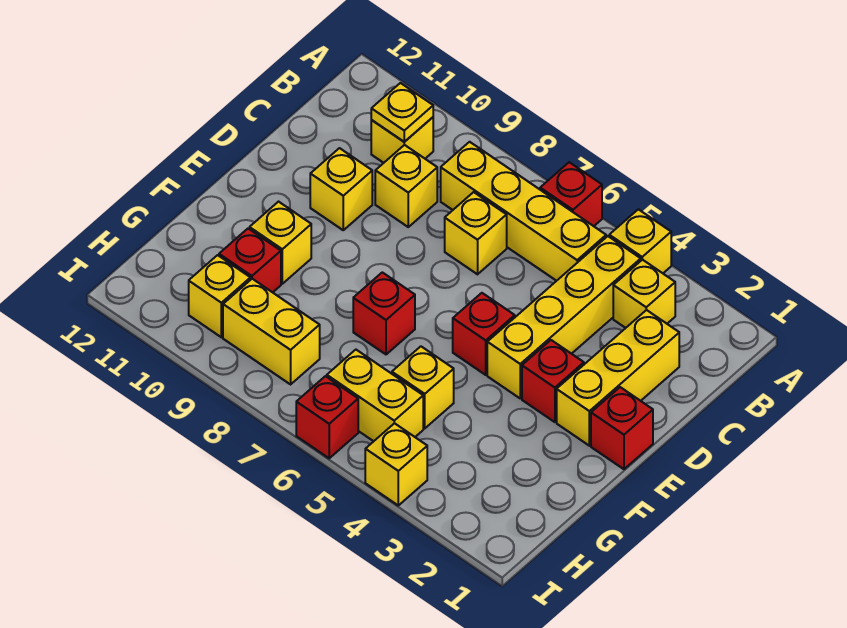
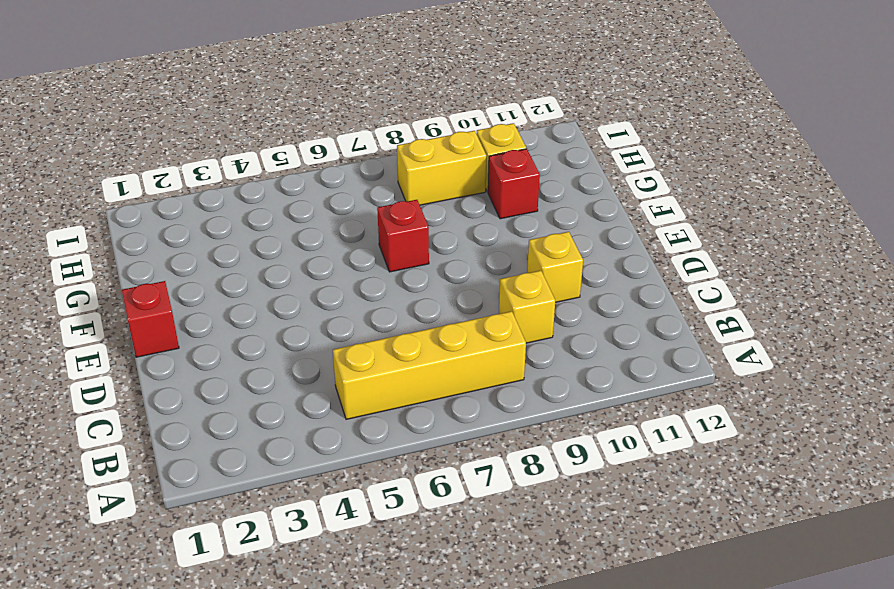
none -> yellow brick A4 level 1
none -> red brick A6 level 1
none -> yellow brick B3 level 1

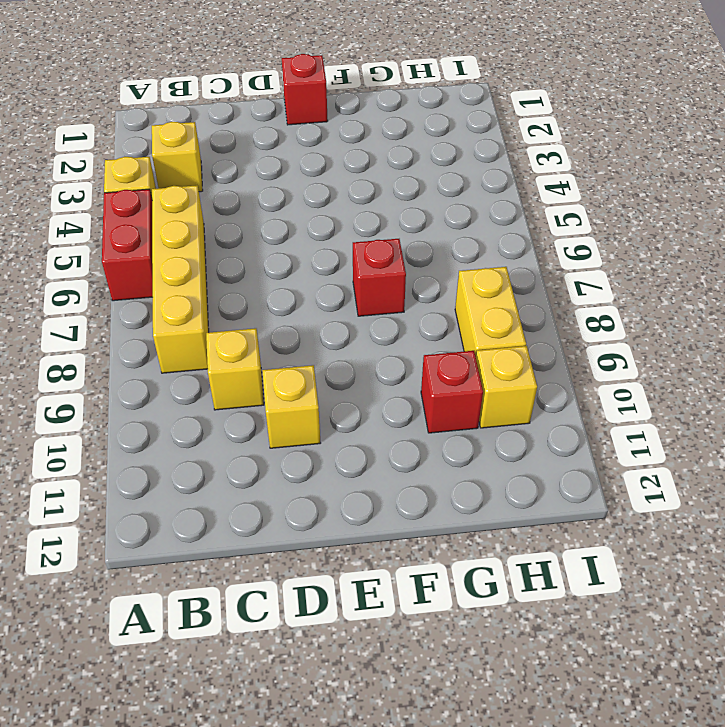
red brick A5:A6 level 1 -> red brick A6 level 1
none -> yellow brick B4:E4 level 1
none -> yellow brick B10 level 1
none -> yellow brick C2:E2 level 1

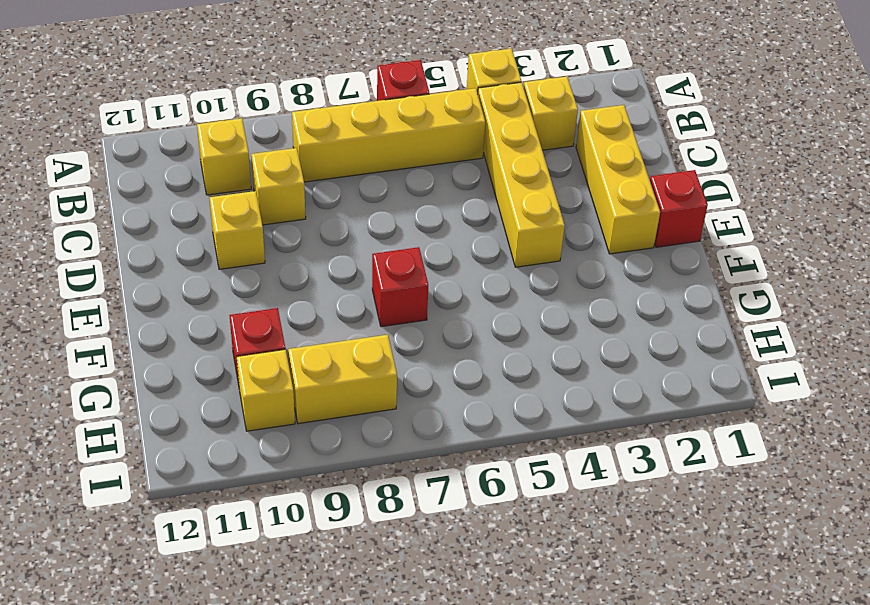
none -> yellow brick C7 level 1
none -> red brick E3 level 1
none -> red brick E5 level 1

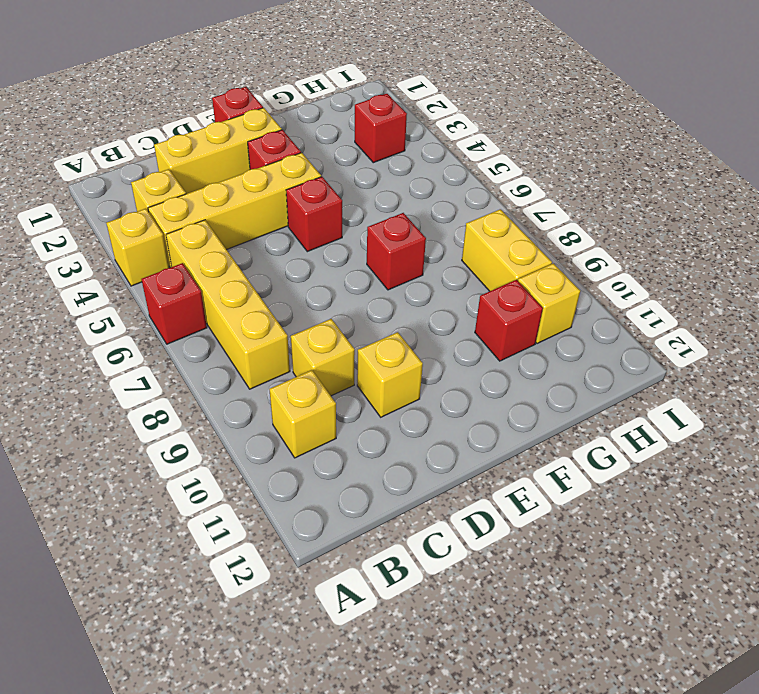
red brick H3 level 1 -> red brick I6 level 1
none -> yellow brick C7 level 1
none -> yellow brick F10 level 1
none -> yellow brick G5 level 1

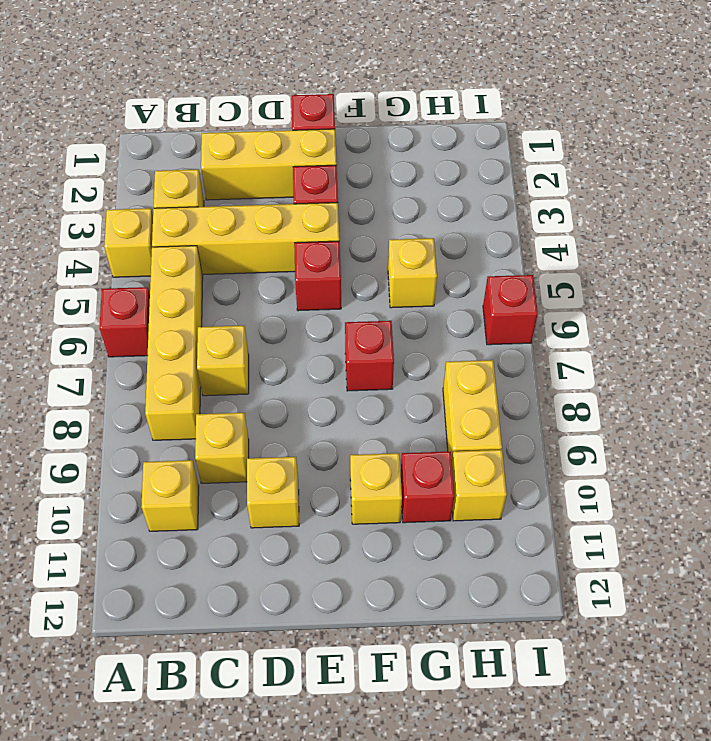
none -> yellow brick H5:H6 level 1
none -> yellow brick I4 level 1
none -> yellow plate B10 level 2

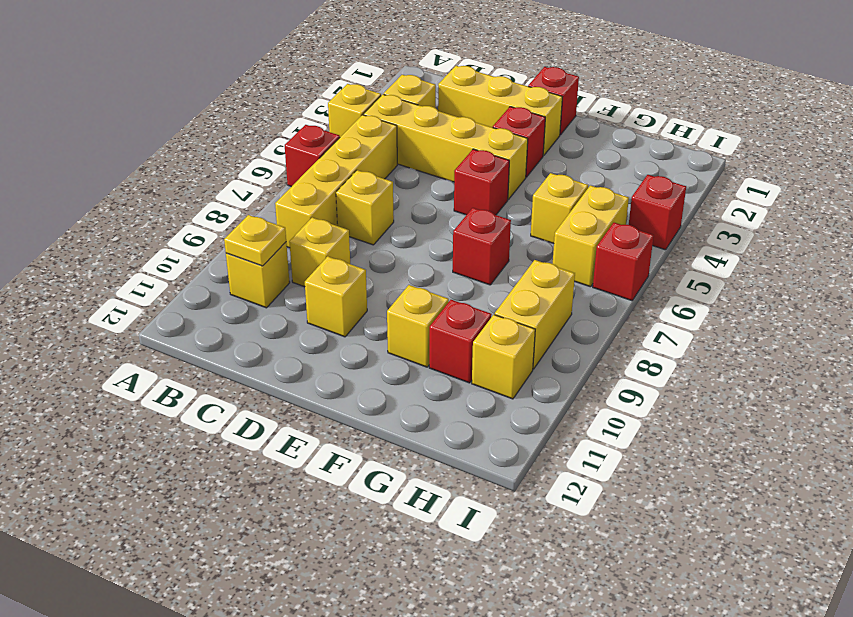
red brick I4 level 1 -> yellow brick I4 level 1

